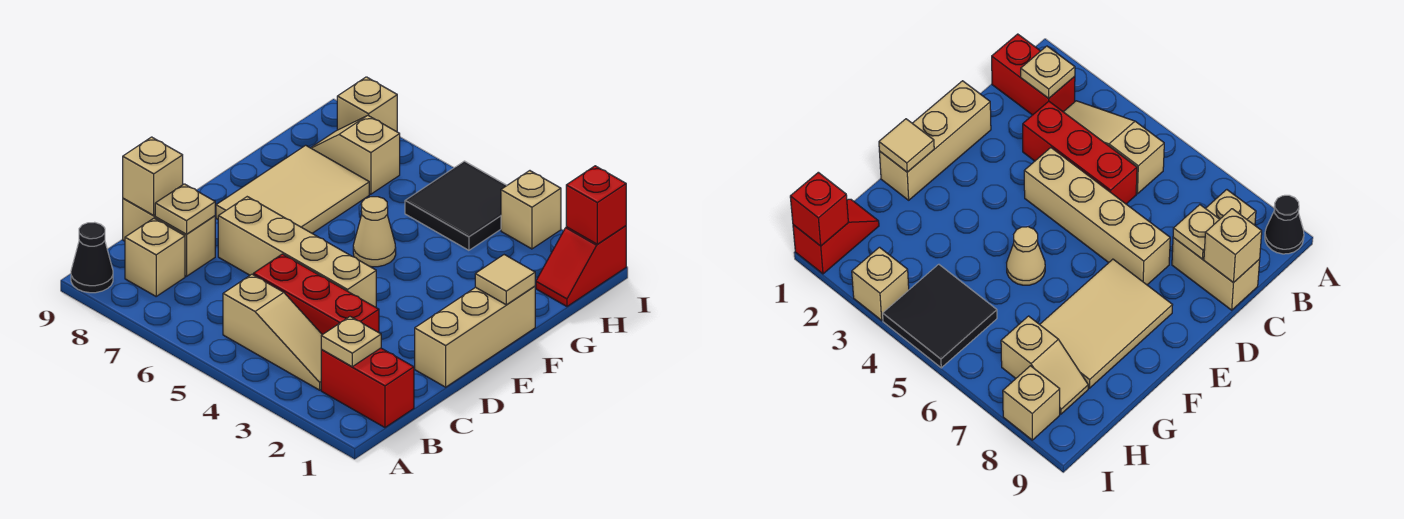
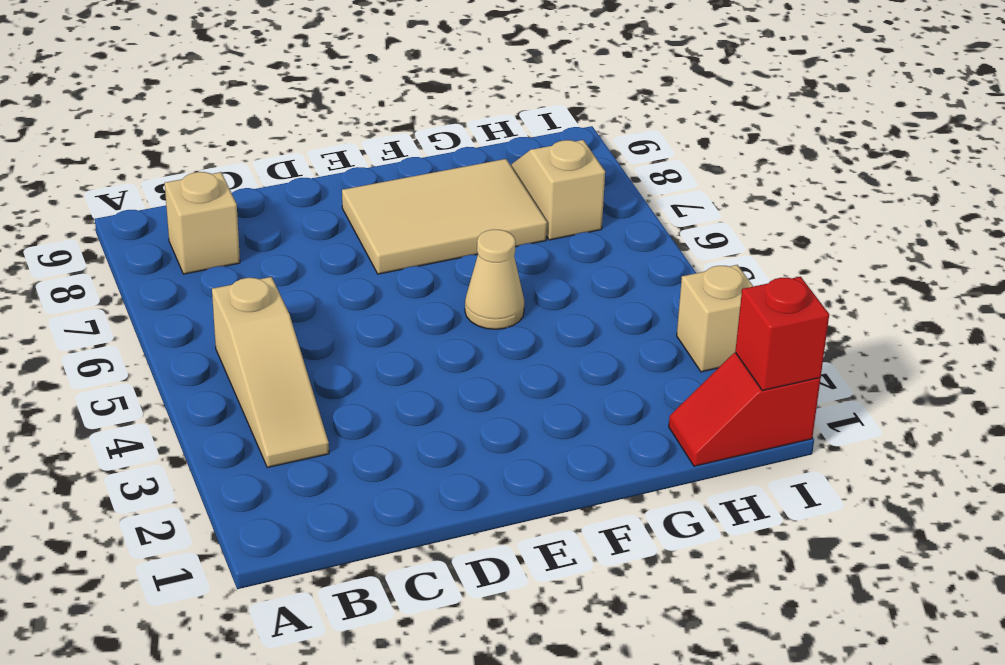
none -> black cone A9 level 1
none -> red brick B1:B2 level 1
none -> red brick C3:C5 level 1

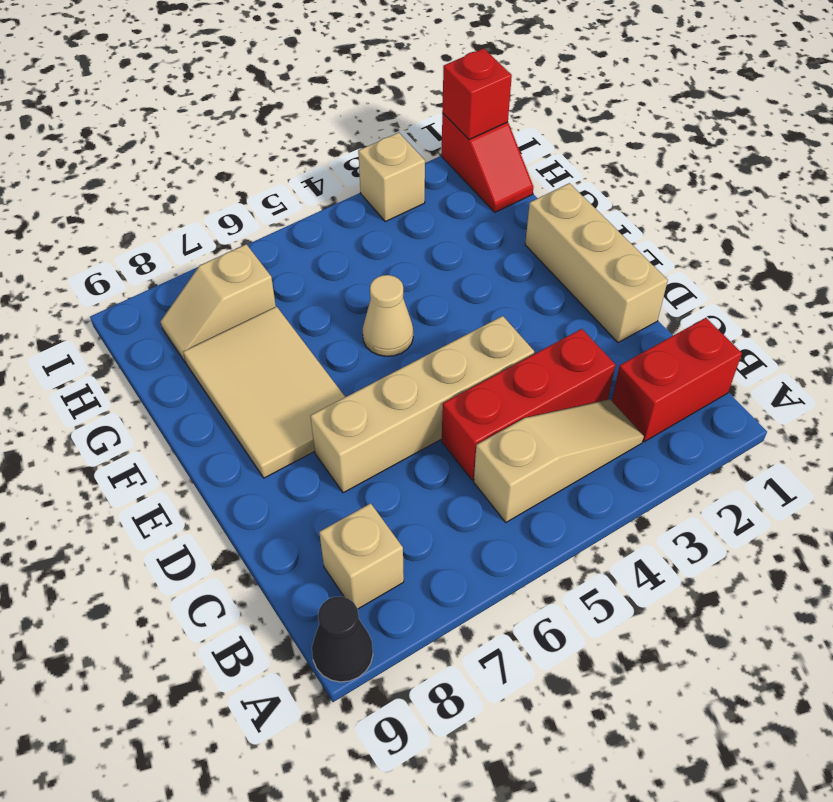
none -> tan brick C8:C9 level 1
none -> black tile H4:I5 level 1
none -> tan brick I8 level 1

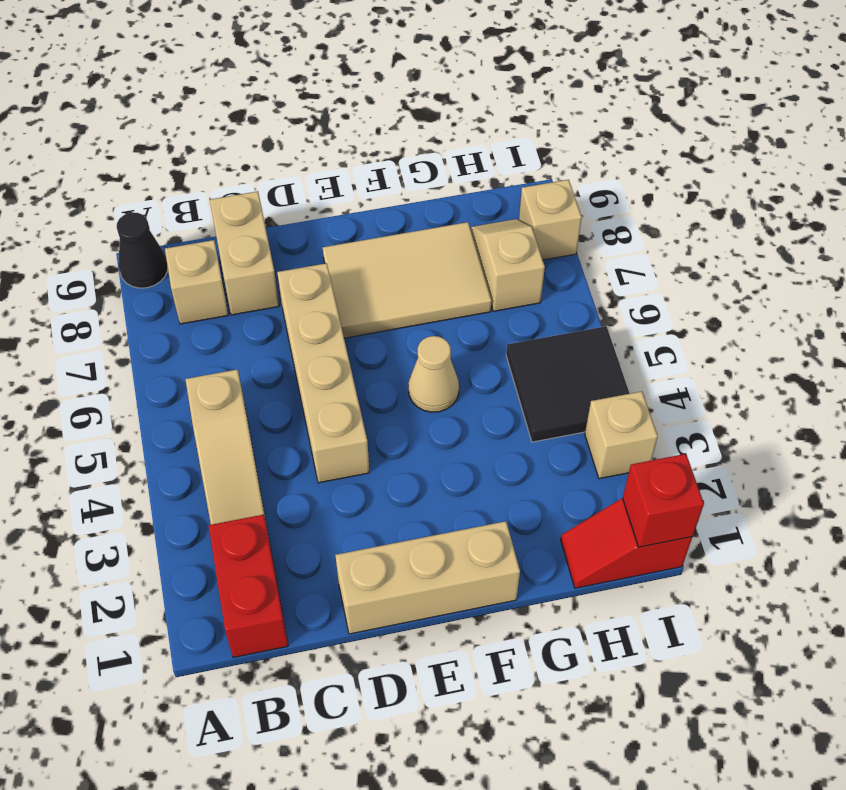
none -> red brick C3:C5 level 1
none -> tan plate B2 level 2
none -> tan plate C8 level 2

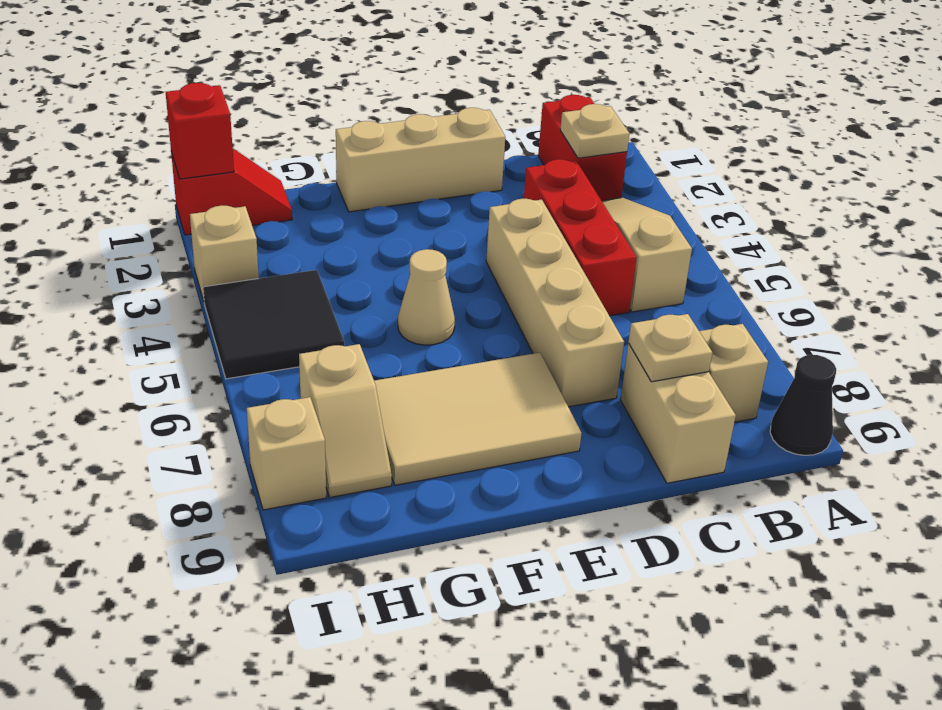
none -> tan brick C9 level 2
none -> tan tile F1 level 2

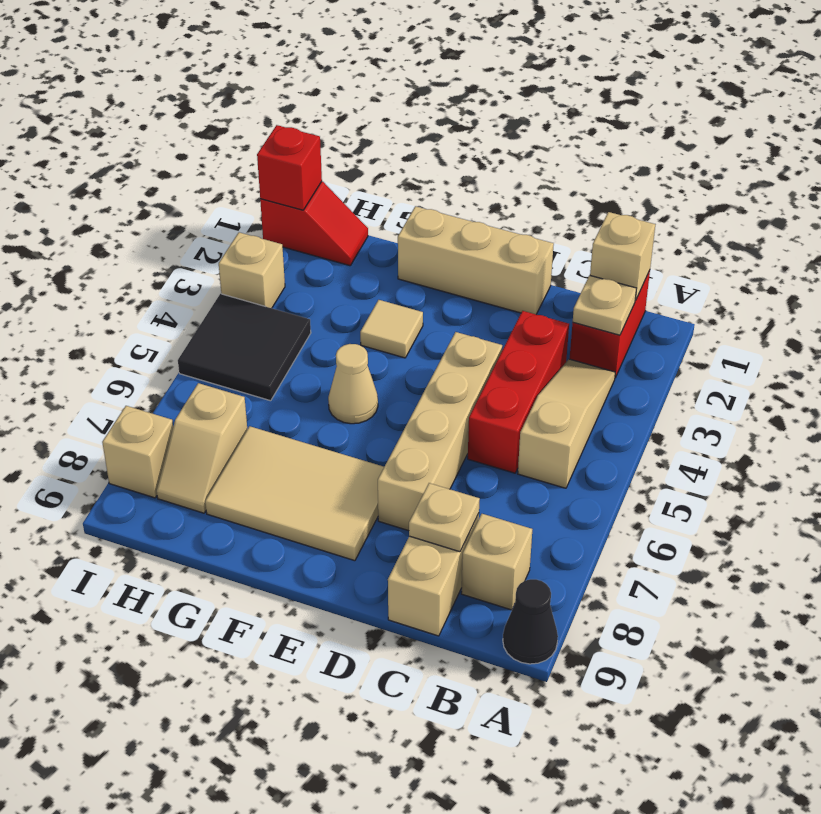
tan brick B1 level 2 -> tan brick C9 level 2
tan tile F3 level 1 -> tan tile F1 level 2

